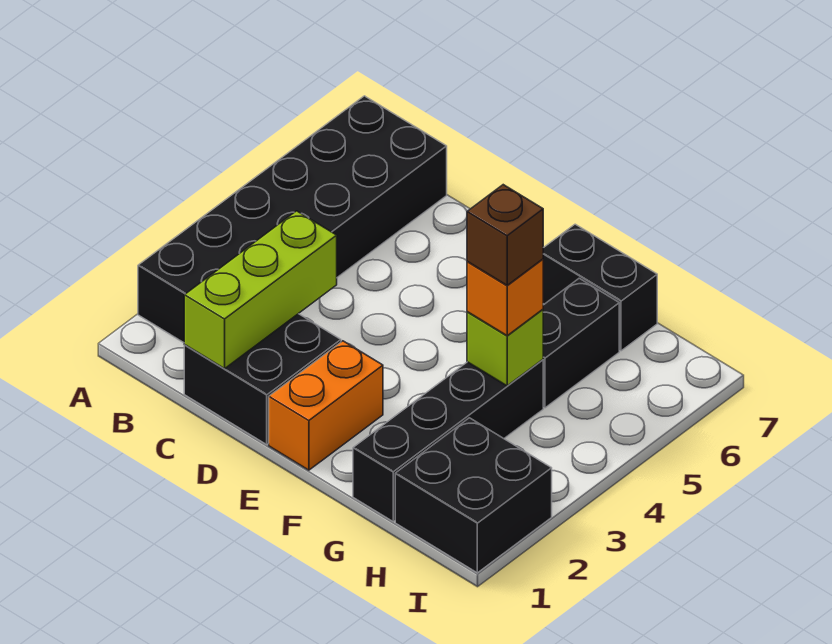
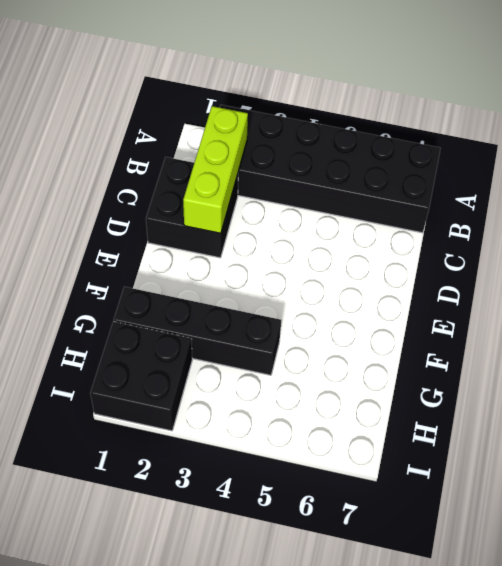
lime brick B2:D2 level 2 -> lime brick C1:C3 level 2
none -> orange brick E1:E2 level 1
none -> black brick F7:G7 level 1

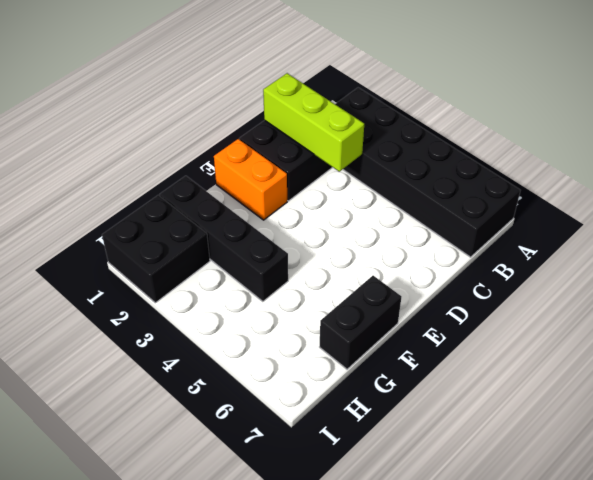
none -> black brick G5:G6 level 1
none -> lime brick G4 level 2

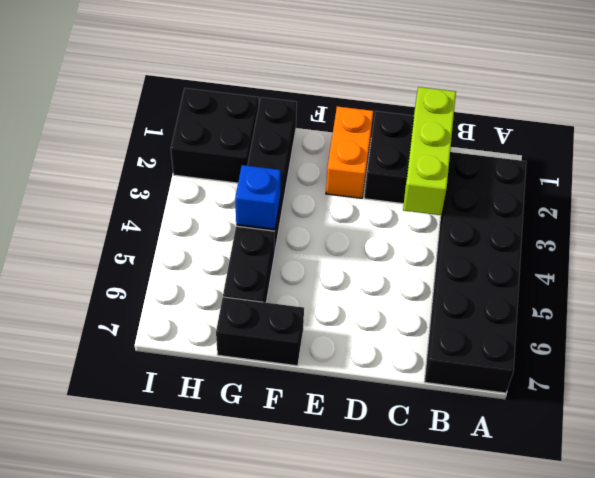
blue brick G4 level 2 -> lime brick G4 level 2
none -> orange brick G4 level 3
none -> brown brick G4 level 4

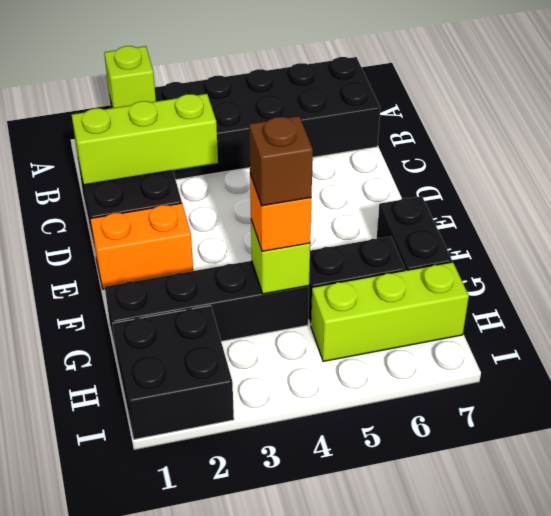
lime brick A2 level 2 -> none
lime brick H5:H7 level 1 -> none

